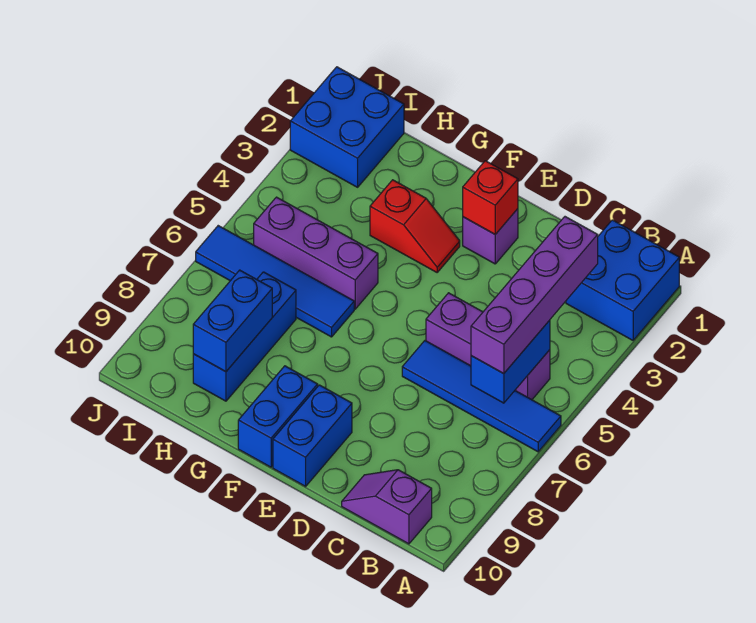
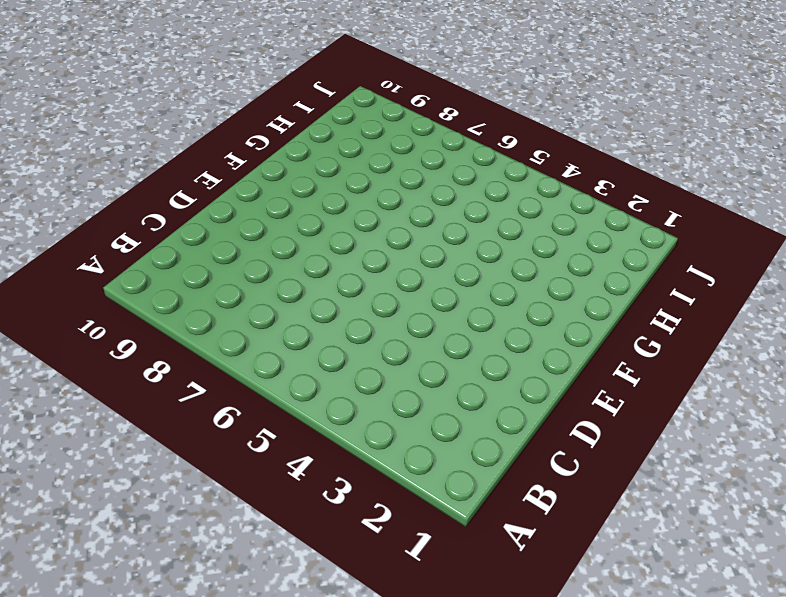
none -> blue brick A1:B2 level 1
none -> blue tile A6:D6 level 1
none -> purple brick B5:D5 level 1

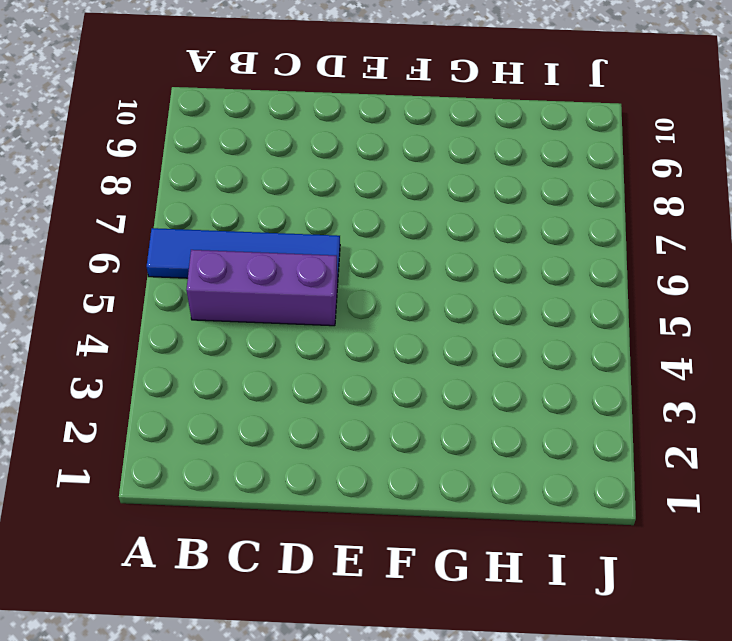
none -> blue brick A1:B2 level 1
none -> purple slope B10:C10 level 1 top B
none -> purple brick E2 level 1

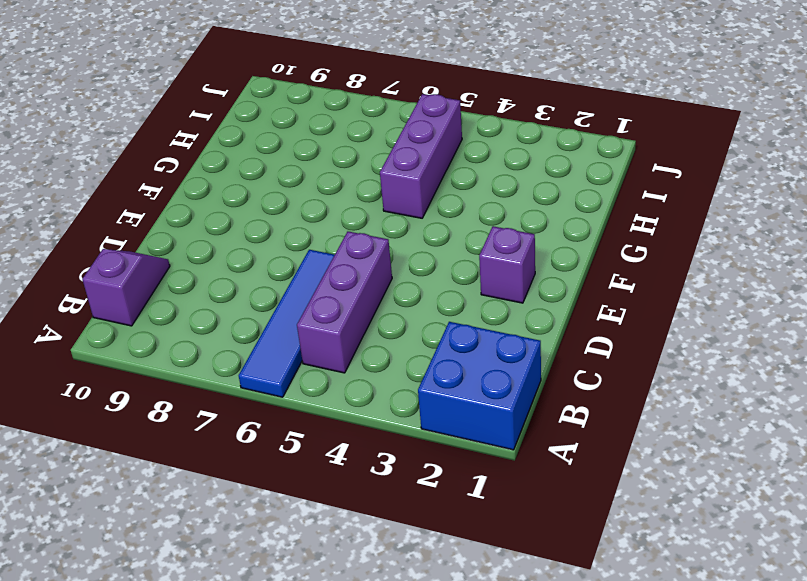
none -> blue brick E9:E10 level 1
none -> red slope F3:G3 level 1 top G
none -> blue brick F9:F10 level 1

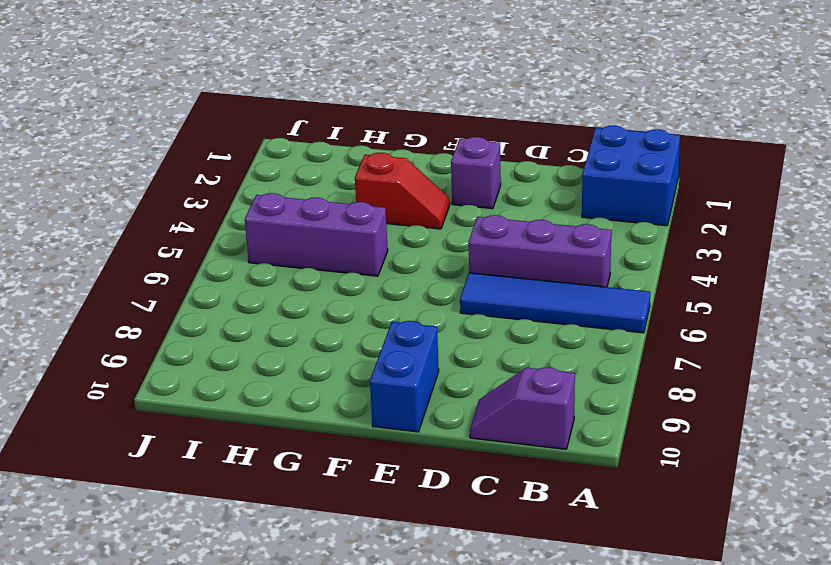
none -> blue brick F9:F10 level 1
none -> blue tile G6:J6 level 1
none -> blue brick H7:H9 level 1

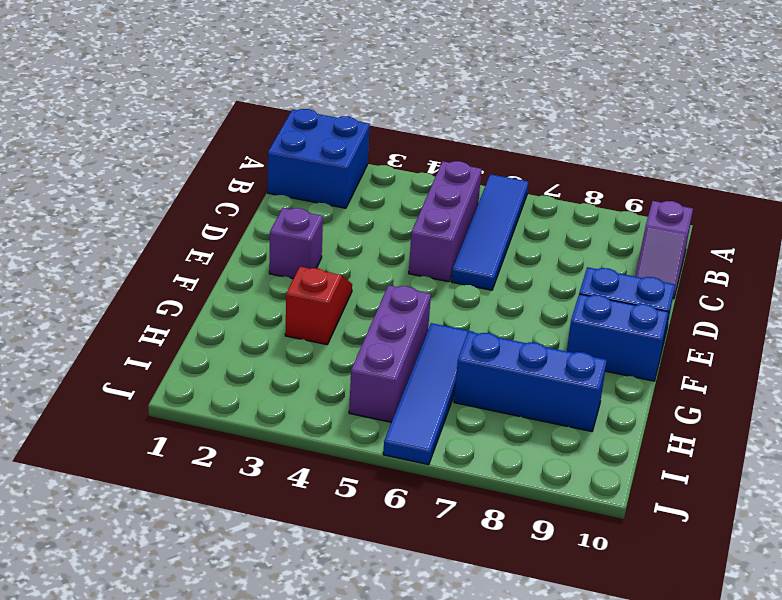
none -> blue brick I1:J2 level 1
none -> blue brick B5:B6 level 2
none -> red brick E2 level 2

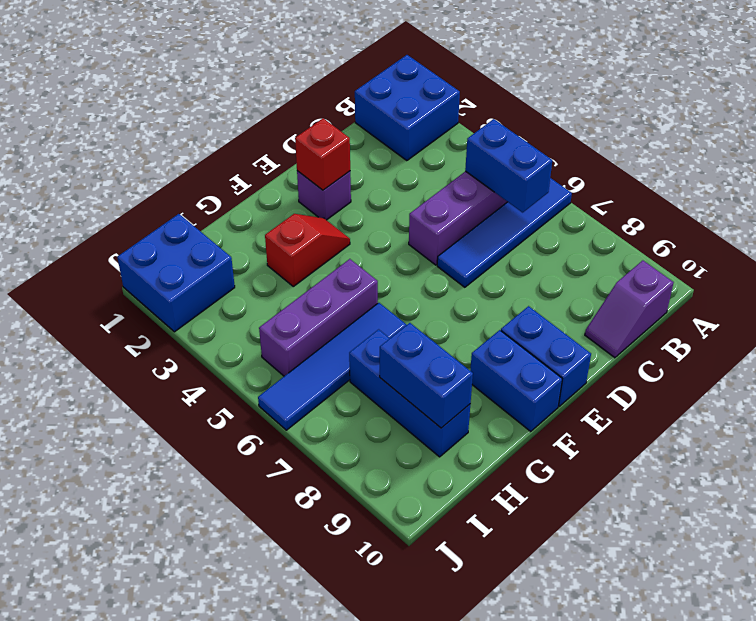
none -> purple brick B3:B6 level 3

